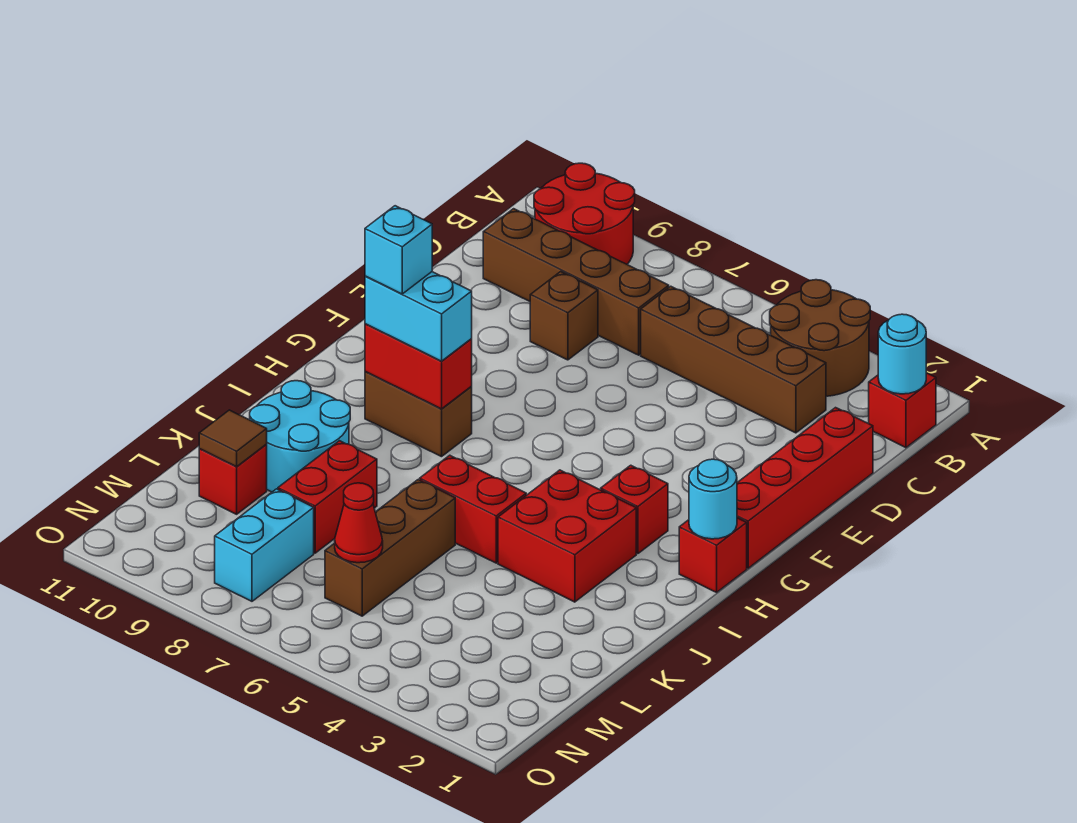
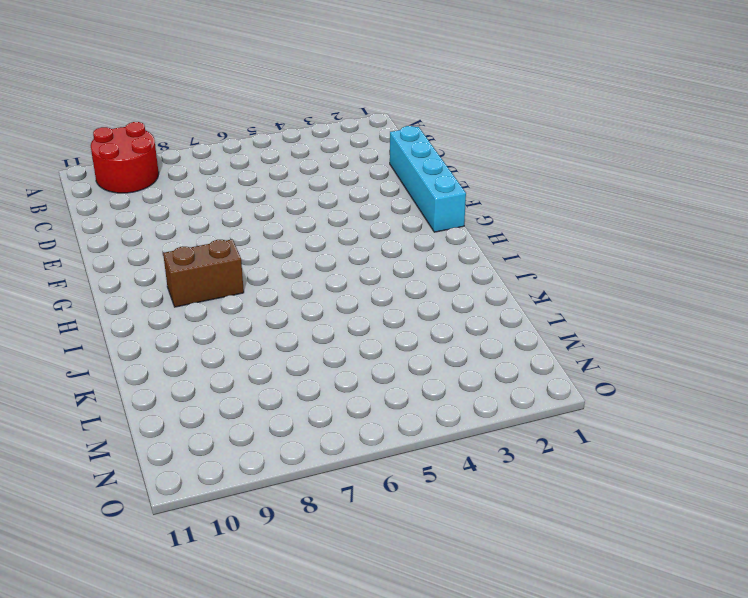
cyan brick D1:G1 level 1 -> red brick D1:G1 level 1
none -> brown round brick A3:B4 level 1
none -> red brick B1 level 1
none -> brown brick C3:C6 level 1

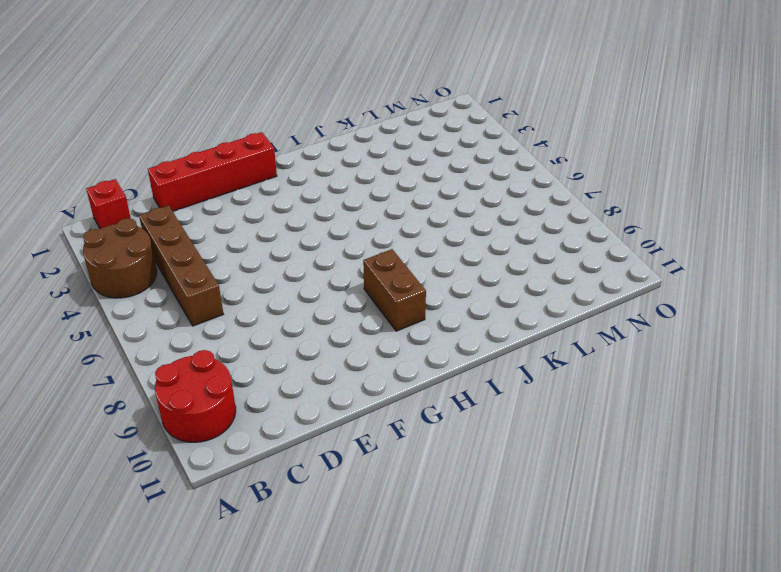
none -> brown brick C7:C10 level 1
none -> brown brick D8 level 1
none -> red brick H1 level 1

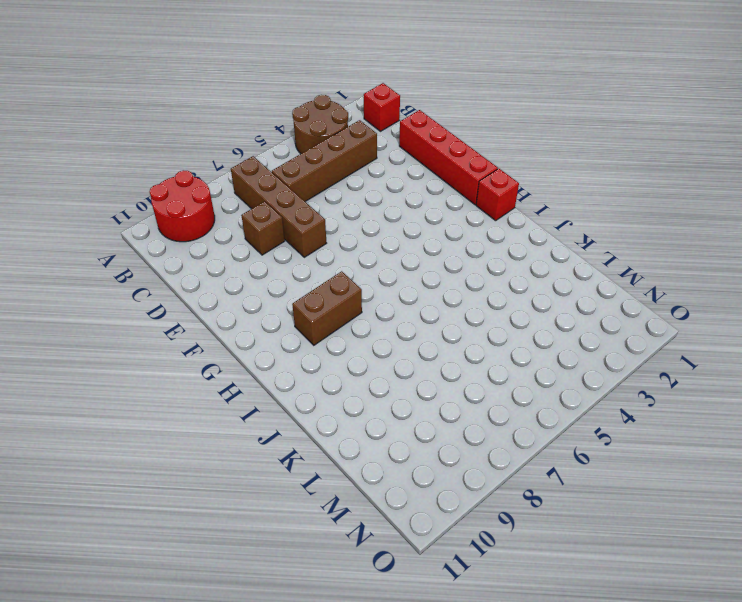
brown brick B7:E7 level 1 -> brown brick C7:C10 level 1
none -> red brick H3 level 1
none -> red brick I3:J4 level 1
none -> red brick J5:J6 level 1

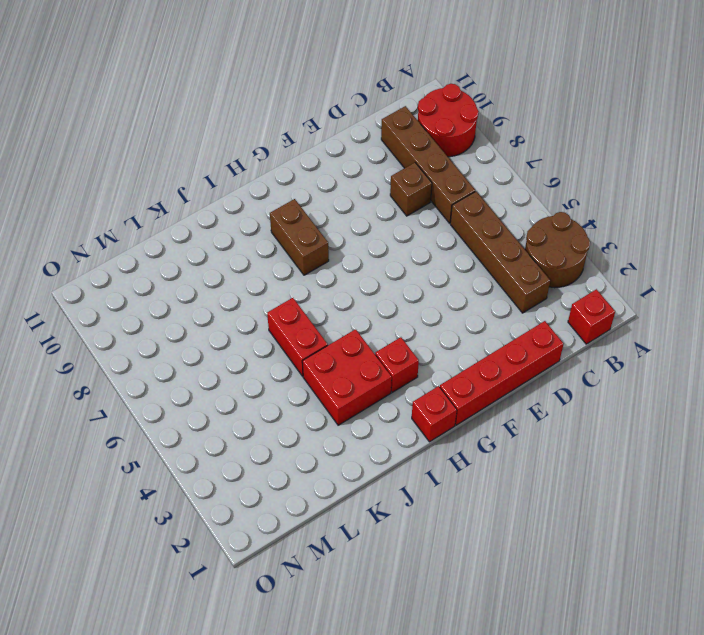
none -> cyan round brick J9:K10 level 1
none -> brown brick K6:M6 level 1
none -> red brick K8:L8 level 1

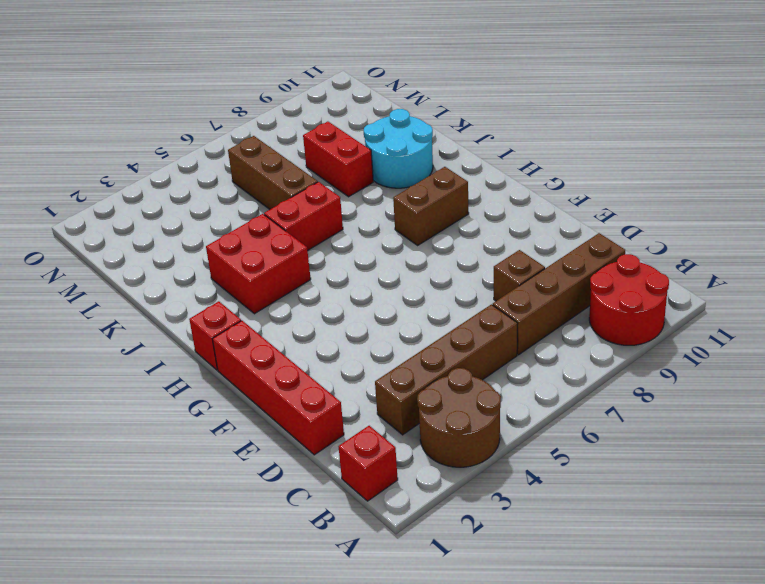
none -> red brick H3 level 1
none -> red brick L10 level 1
none -> cyan brick M8:N8 level 1

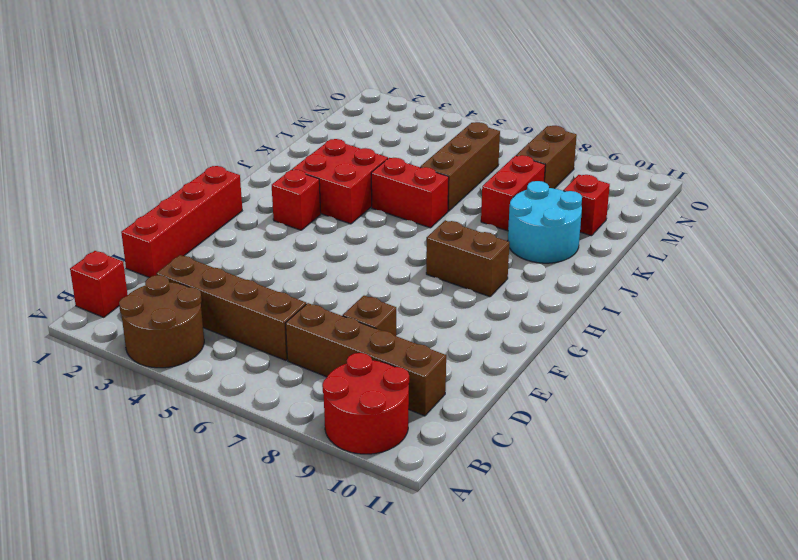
brown brick M8:N8 level 1 -> cyan brick M8:N8 level 1
none -> red brick H1 level 1
none -> cyan round brick B1 level 2
none -> cyan round brick H1 level 2

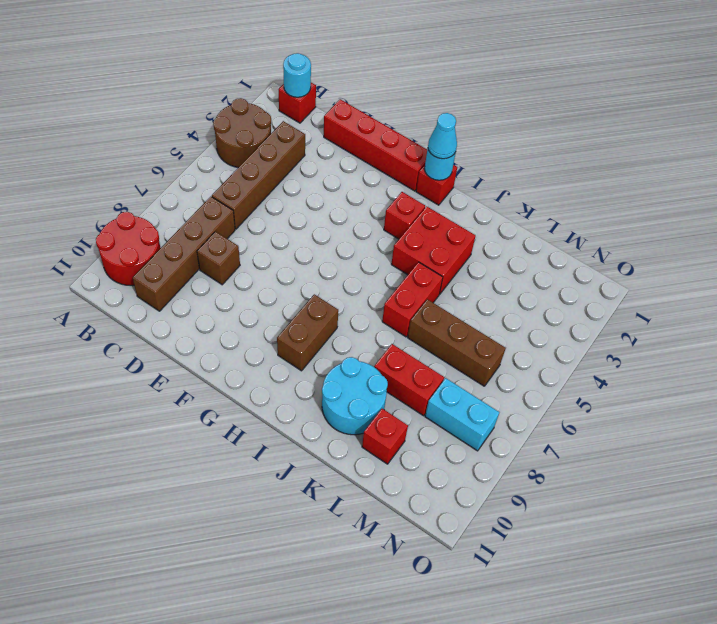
cyan cone H1 level 3 -> none
none -> red brick H8:H9 level 2
none -> brown tile L10 level 2
none -> red cone M6 level 2

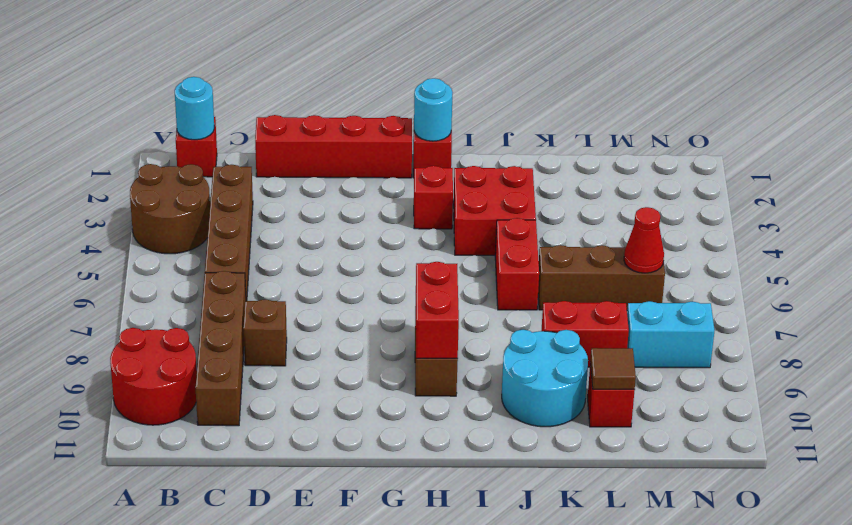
none -> cyan brick H8:H9 level 3
none -> cyan brick H9 level 4

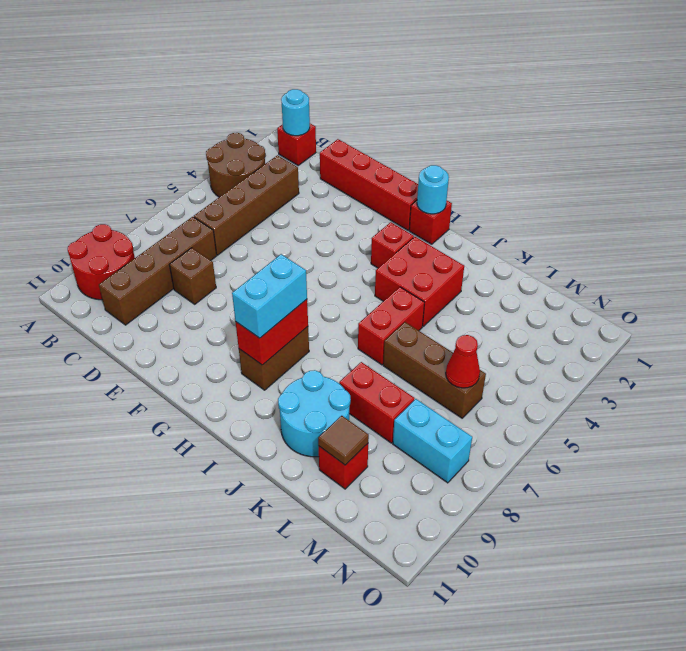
none -> cyan brick H9 level 4

